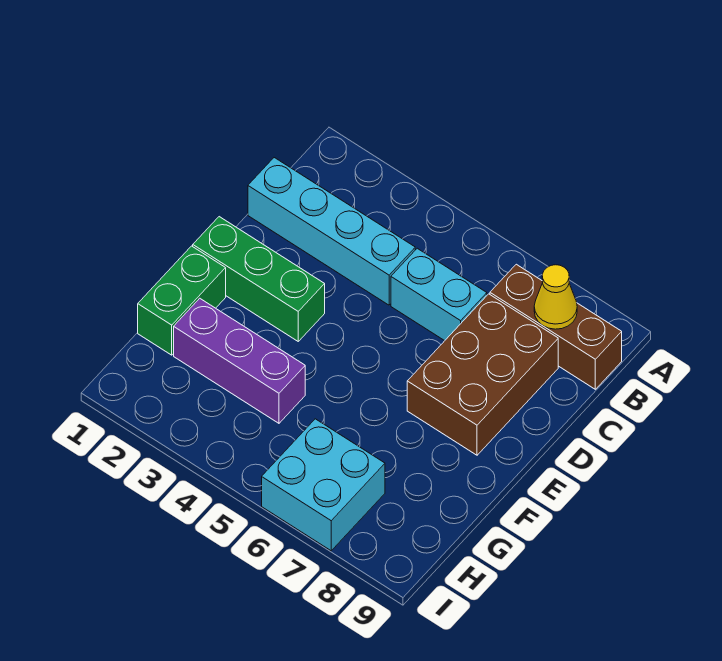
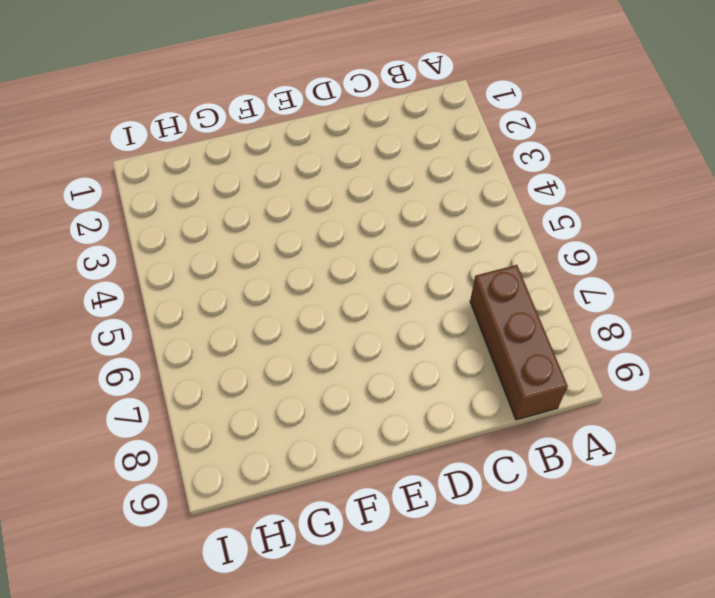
none -> cyan brick C1:C4 level 1
none -> cyan brick C5:C6 level 1

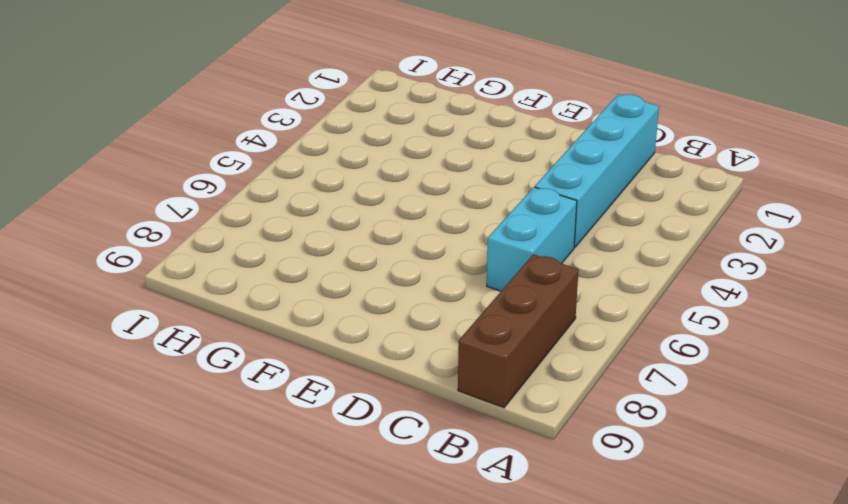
none -> brown brick C7:E8 level 1
none -> green brick E1:E3 level 1

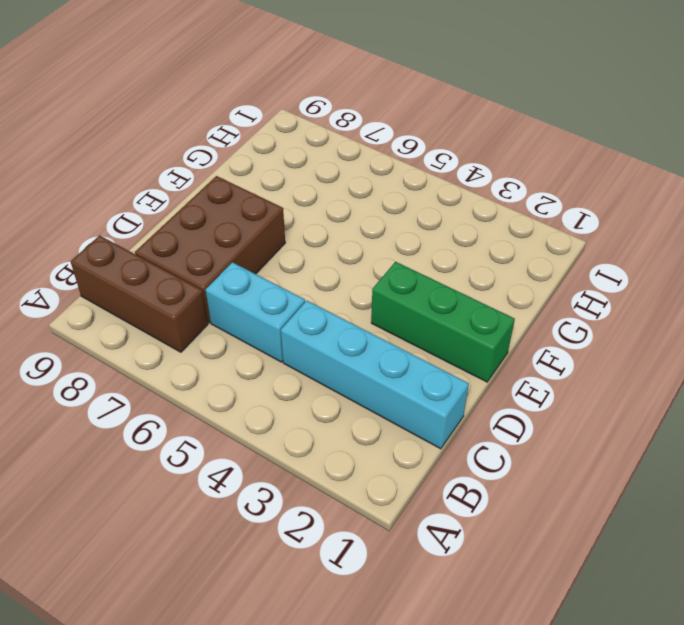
none -> green brick F1:G1 level 1
none -> purple brick G2:G4 level 1

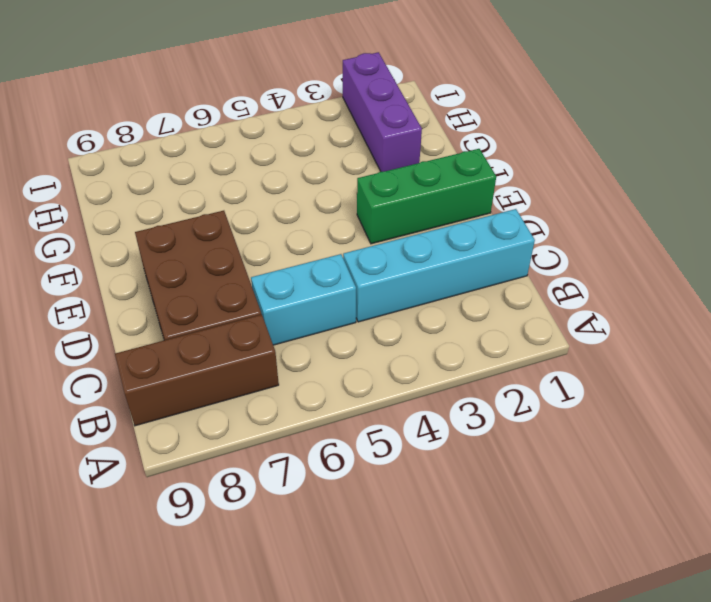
purple brick G2:I2 level 1 -> purple brick G2:G4 level 1
none -> green brick F1:G1 level 1
none -> cyan brick H6:I7 level 1

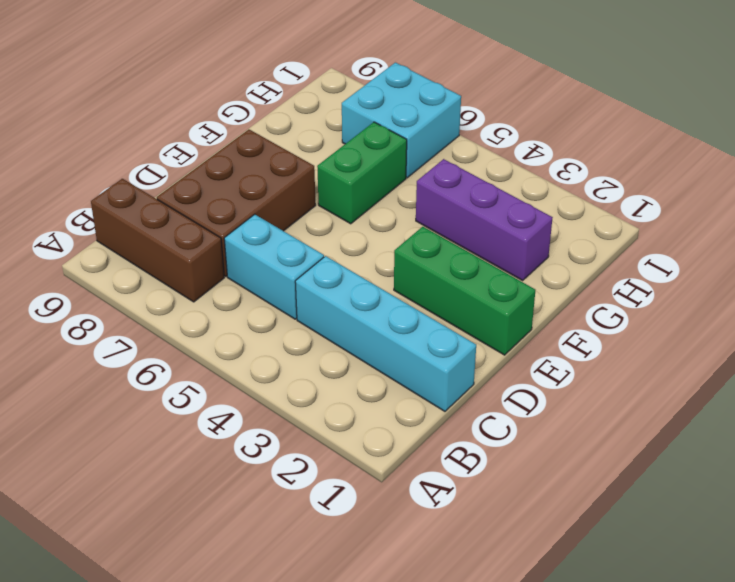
green brick F6:G6 level 1 -> green brick F1:G1 level 1
none -> yellow cone B8 level 2

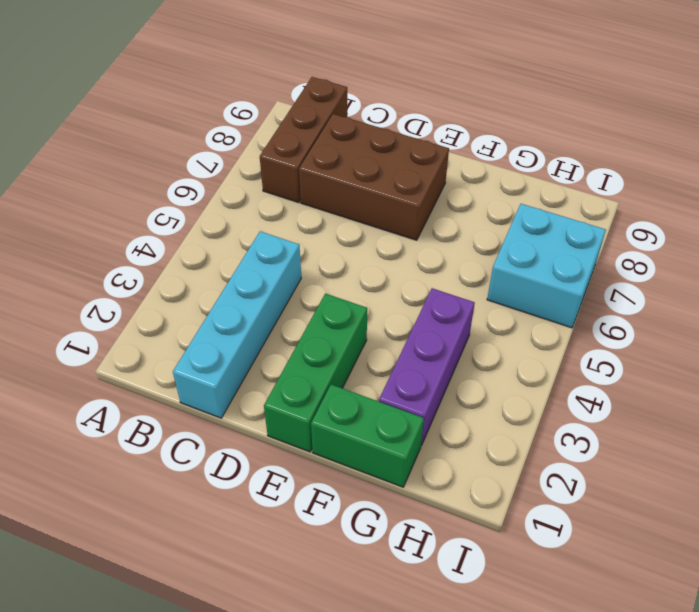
none -> cyan brick C5:C6 level 1
none -> yellow cone B8 level 2

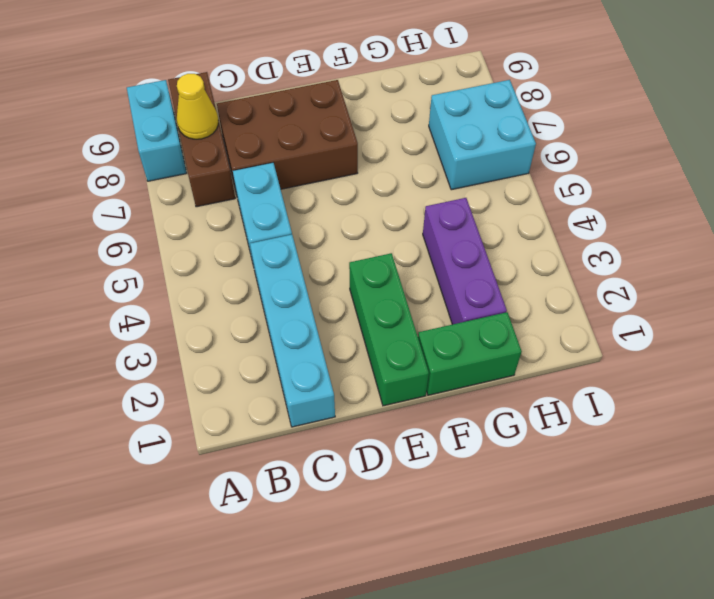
cyan brick A8:A9 level 1 -> none

